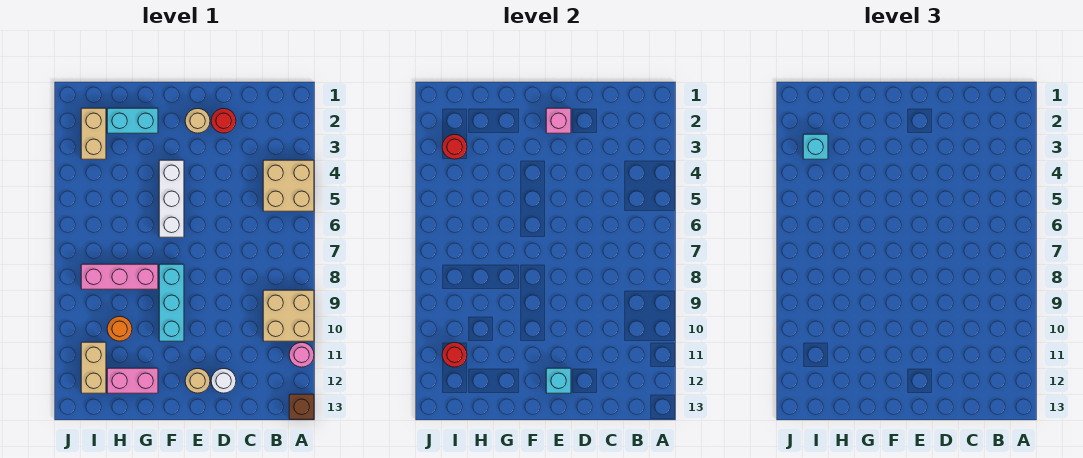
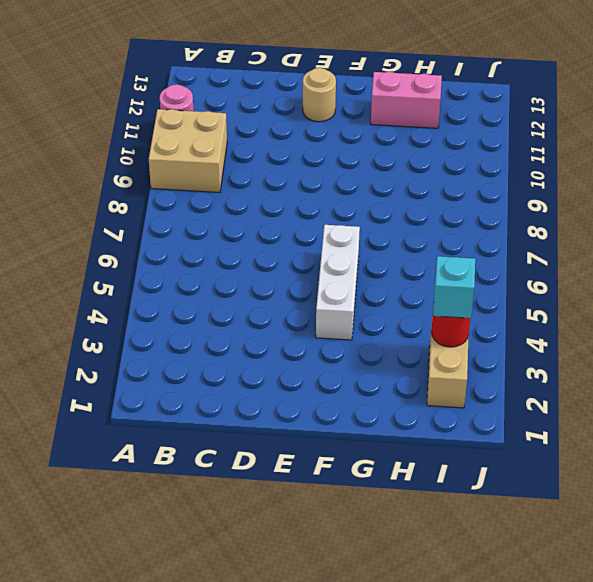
none -> tan brick A4:B5 level 1
none -> brown brick A13 level 1
none -> red round brick D2 level 1

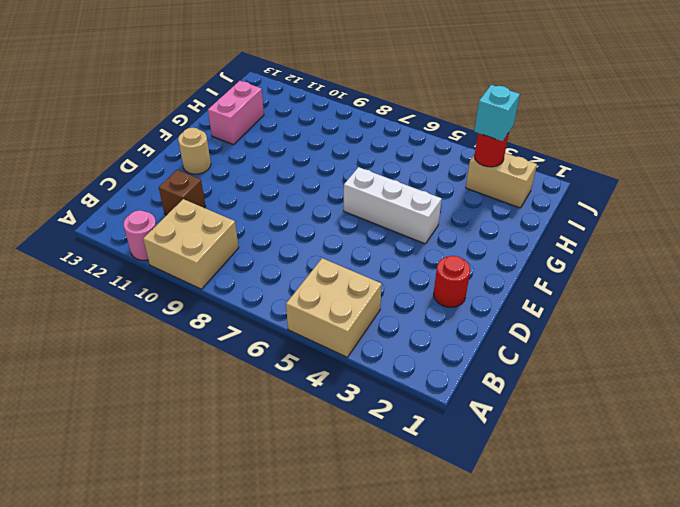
brown brick C11 level 1 -> brown brick A13 level 1
none -> white round brick D12 level 1
none -> tan round brick E2 level 1
none -> cyan brick F8:F10 level 1

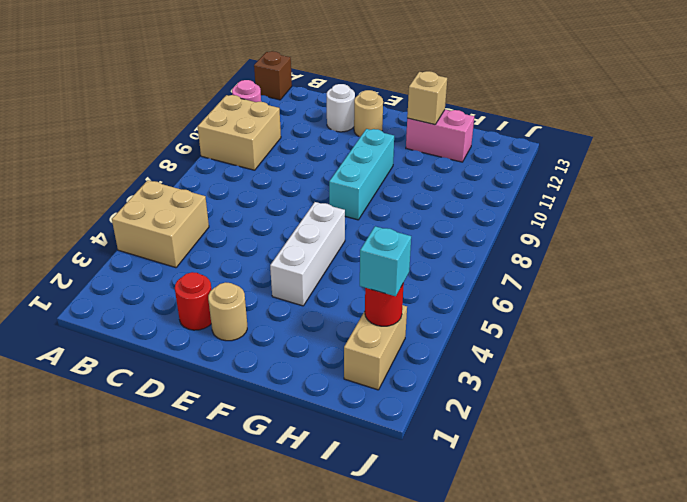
tan brick G12 level 2 -> none
none -> cyan brick G2:H2 level 1
none -> pink brick G8:I8 level 1
none -> orange round brick H10 level 1

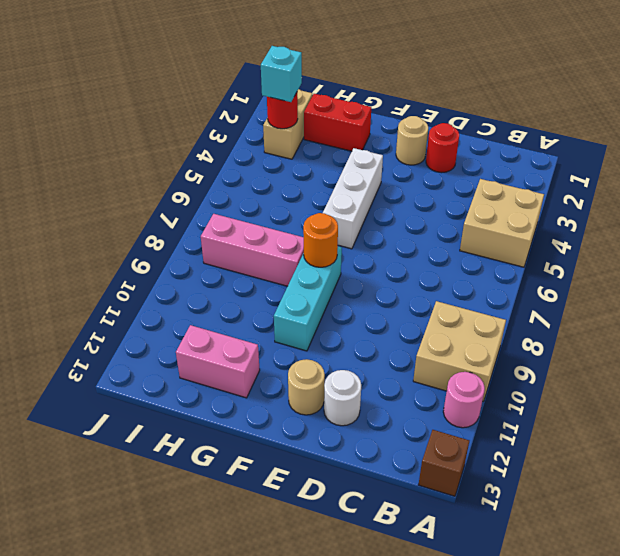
orange round brick F8 level 2 -> orange round brick H10 level 1
red brick G2:H2 level 1 -> cyan brick G2:H2 level 1
none -> tan brick I11:I12 level 1
none -> pink brick E2 level 2
none -> cyan brick E12 level 2

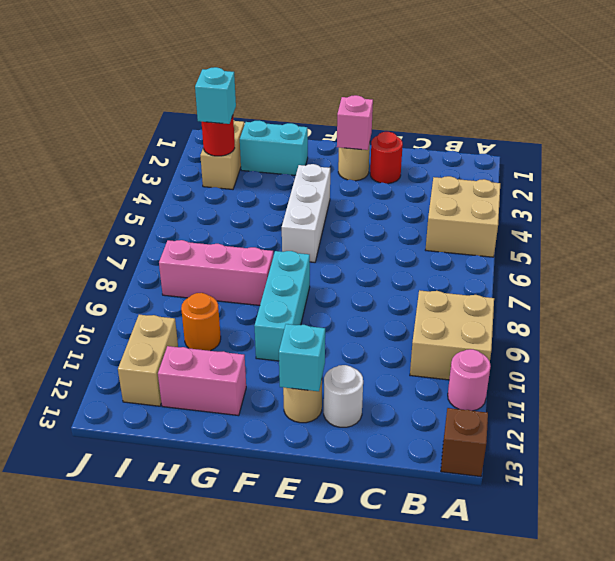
none -> red round brick I11 level 2

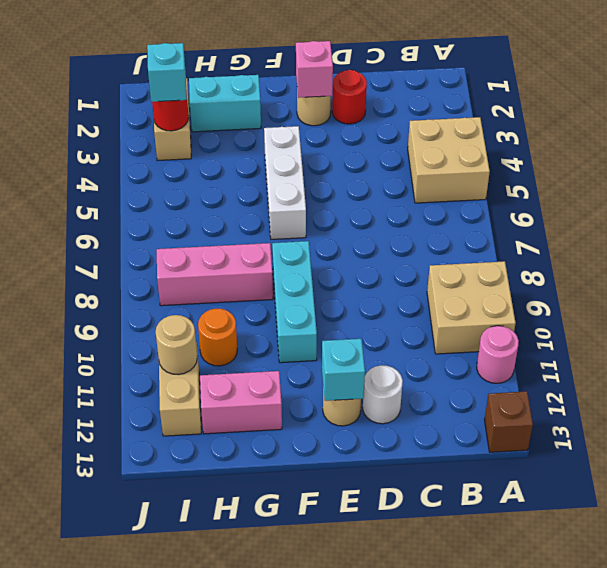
tan round brick I11 level 2 -> red round brick I11 level 2

